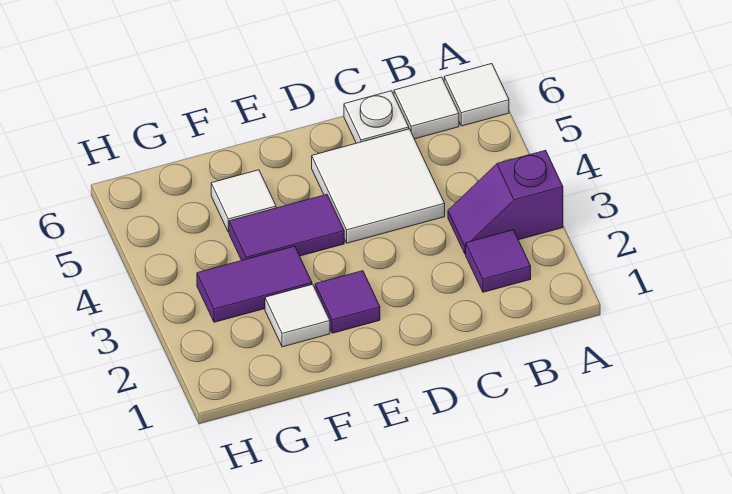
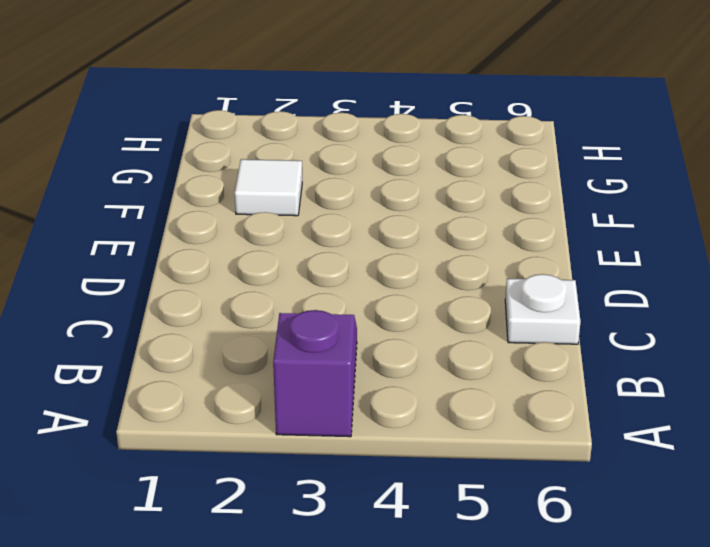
none -> white tile A6 level 1
none -> purple tile B2 level 1

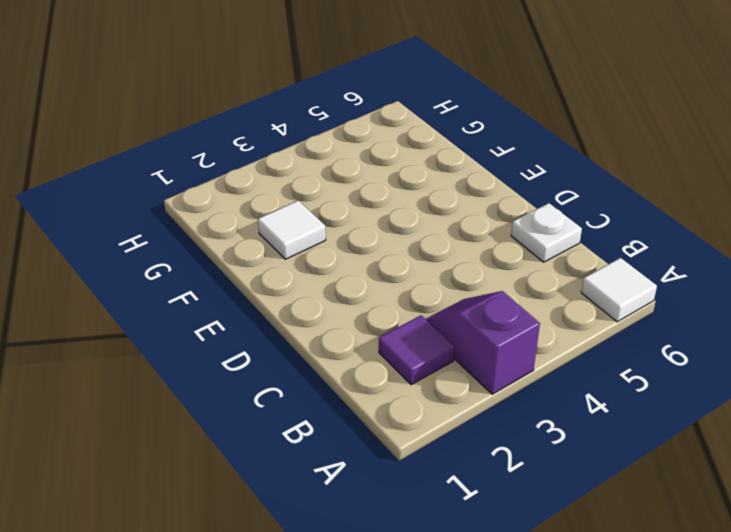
none -> white tile B6 level 1
none -> white tile C4:D5 level 1

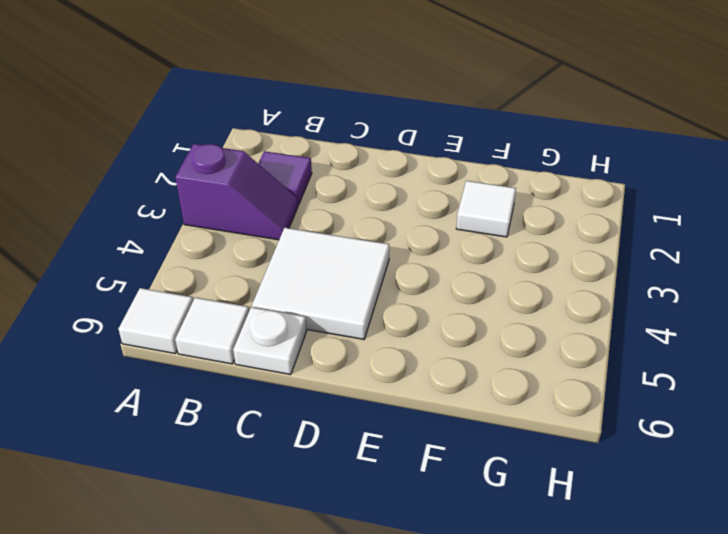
none -> purple tile E2 level 1
none -> purple tile E4:F4 level 1

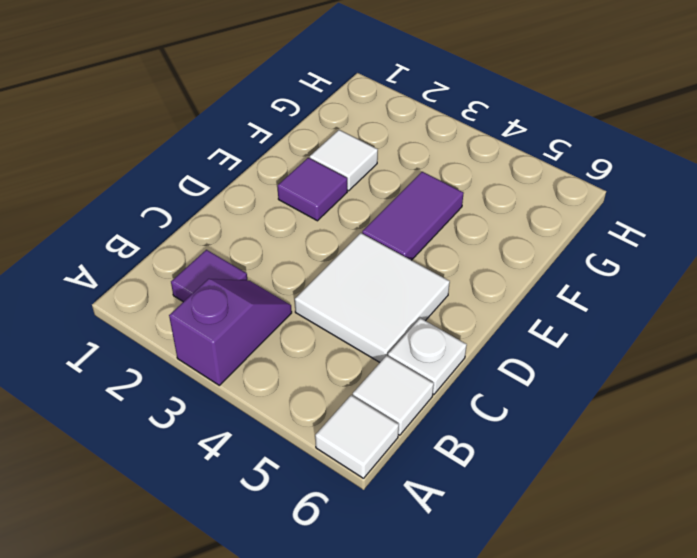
none -> purple tile F3:G3 level 1
none -> white tile F5 level 1

